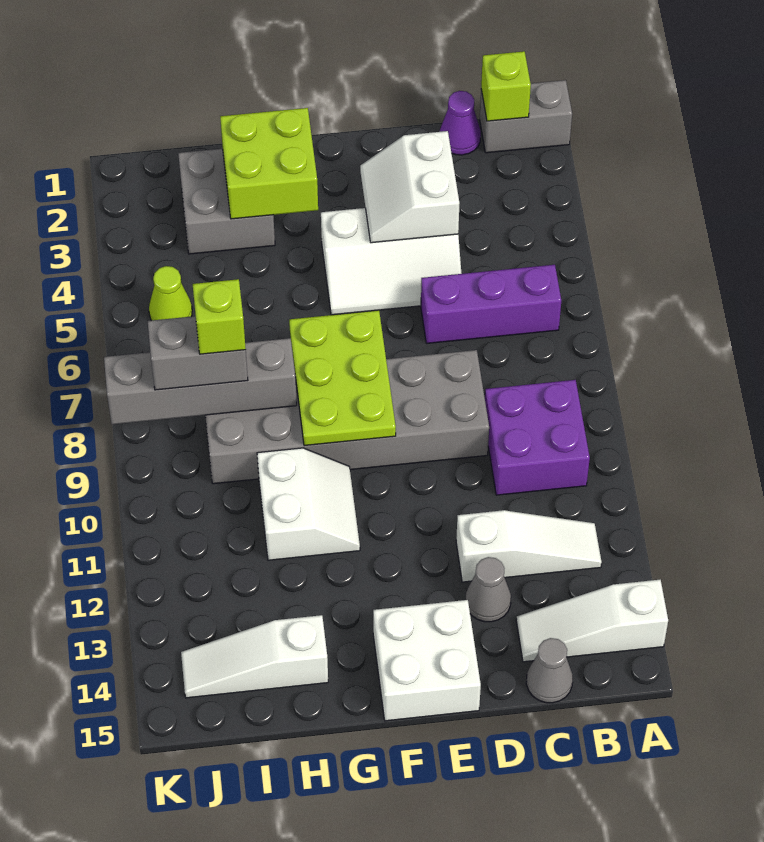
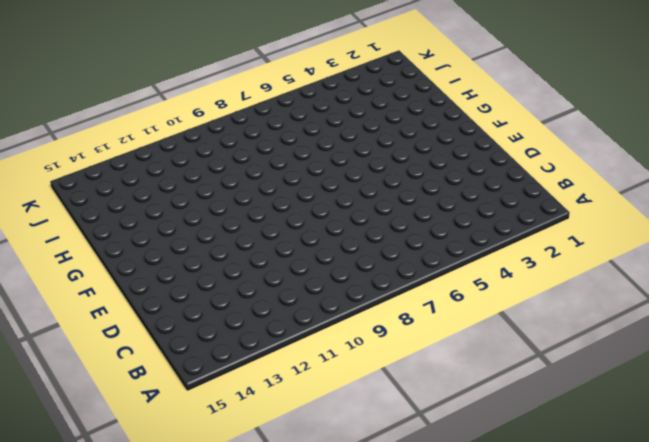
none -> grey brick A1:B1 level 1
none -> white slope A14:C14 level 1 top A
none -> purple brick B6:D6 level 1

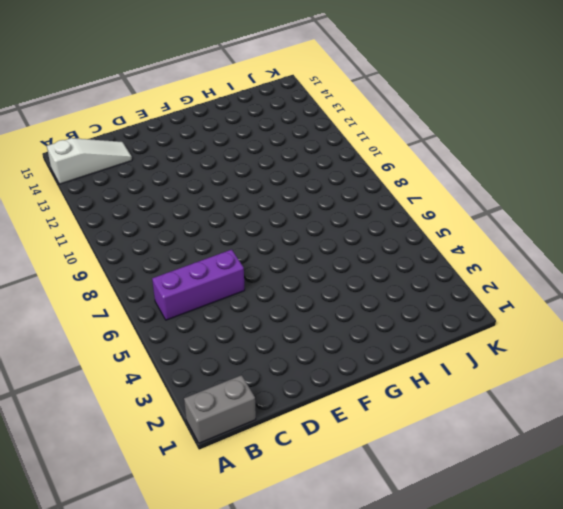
none -> purple brick B9:C10 level 1
none -> white slope B12:D12 level 1 top D
none -> purple cone C1 level 1

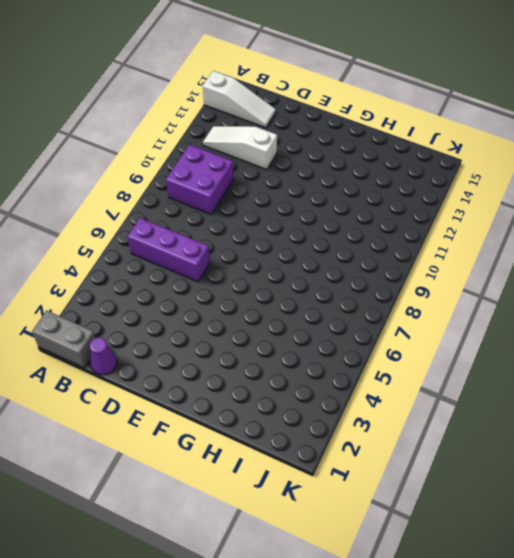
none -> grey cone C15 level 1
none -> white slope D4:F5 level 1 top 4
none -> grey brick D8:I9 level 1

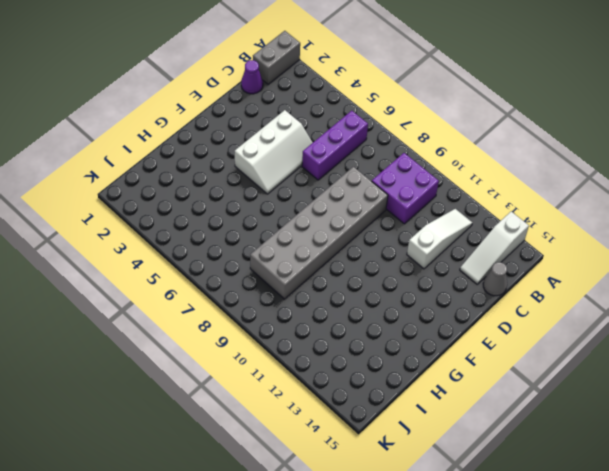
none -> grey cone D13 level 1
none -> white brick E14:F15 level 1
none -> white slope G10:H11 level 1 top H

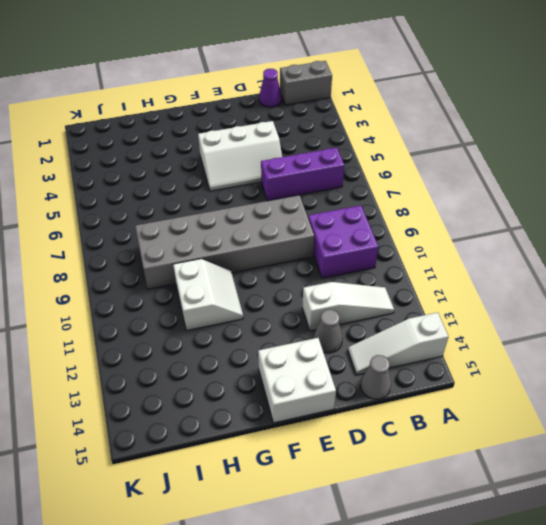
none -> grey brick H2:I3 level 1
none -> white slope H14:J14 level 1 top H
none -> lime cone J5 level 1

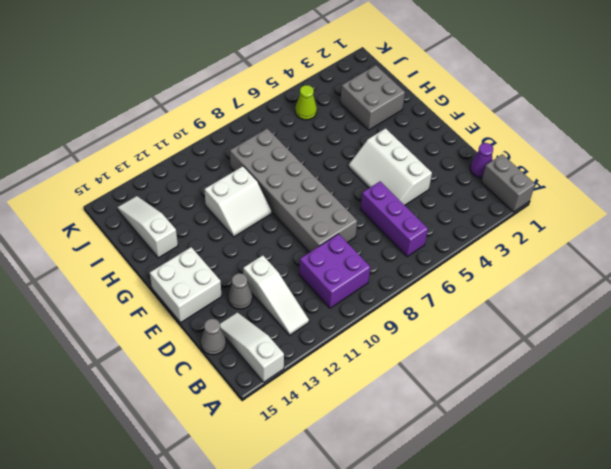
none -> lime brick B1 level 2
none -> white slope D3:E4 level 2 top D
none -> lime plate F7:G9 level 2

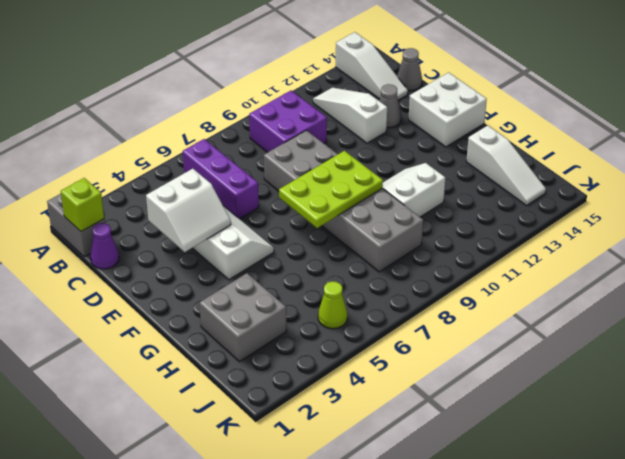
none -> lime brick G2:H3 level 2
none -> grey brick H8:K8 level 2
none -> grey brick I8:J8 level 3

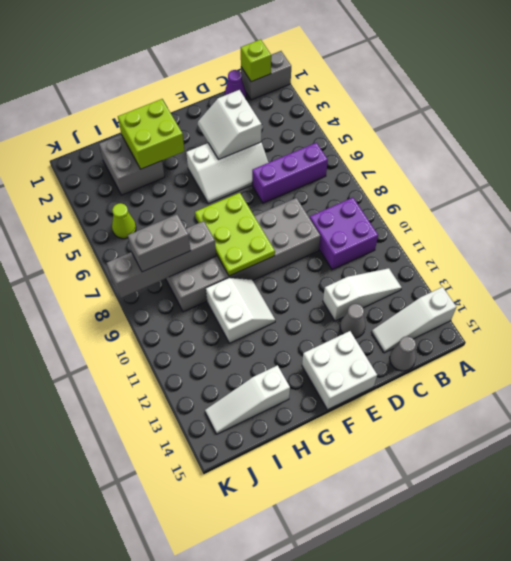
none -> lime brick I8 level 4

